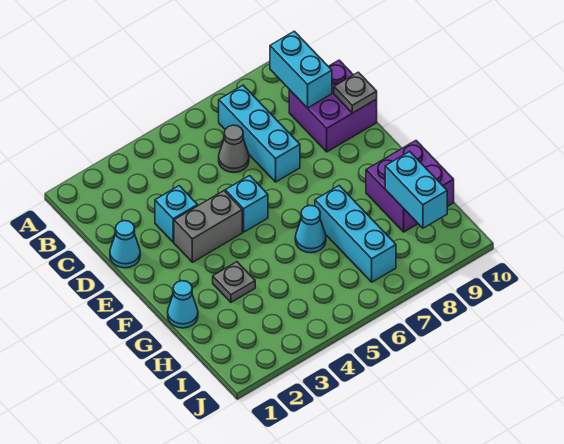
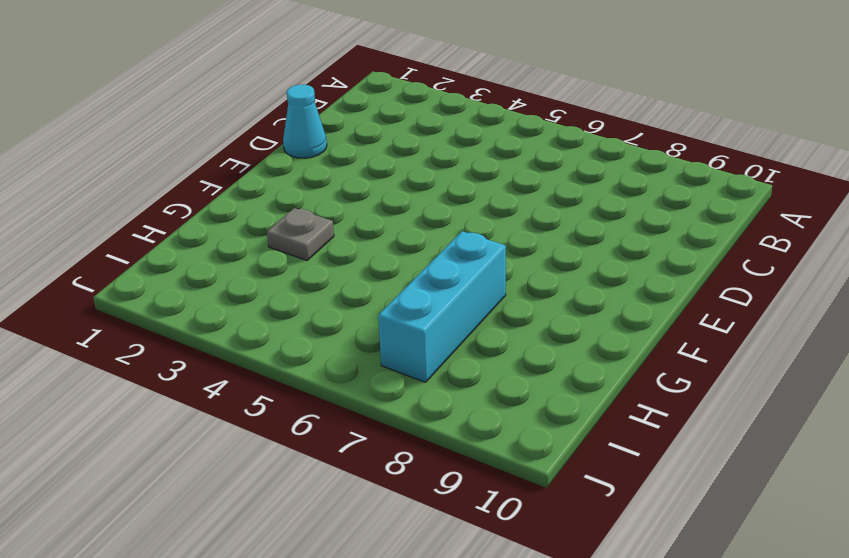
none -> cyan brick B7:D7 level 1
none -> grey cone C6 level 1
none -> purple brick C9:D10 level 1

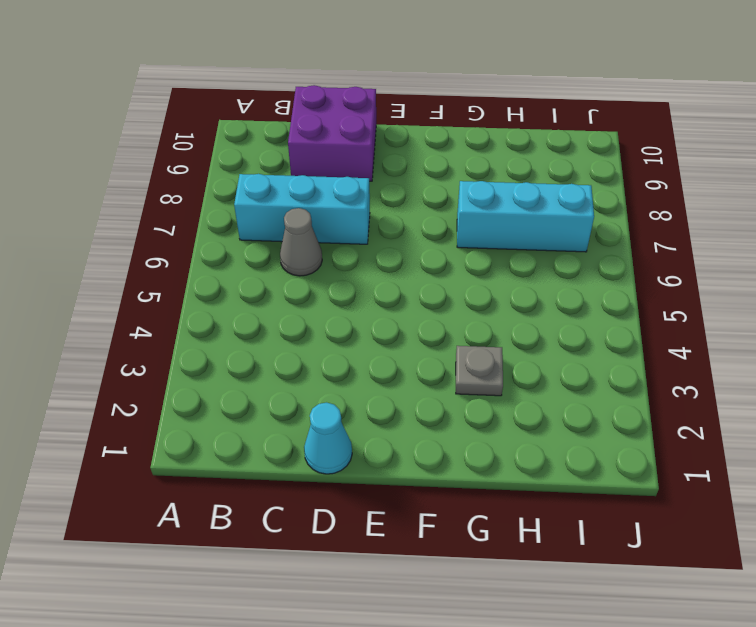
none -> cyan brick D3 level 1
none -> grey brick E3:E4 level 1
none -> cyan brick E5 level 1

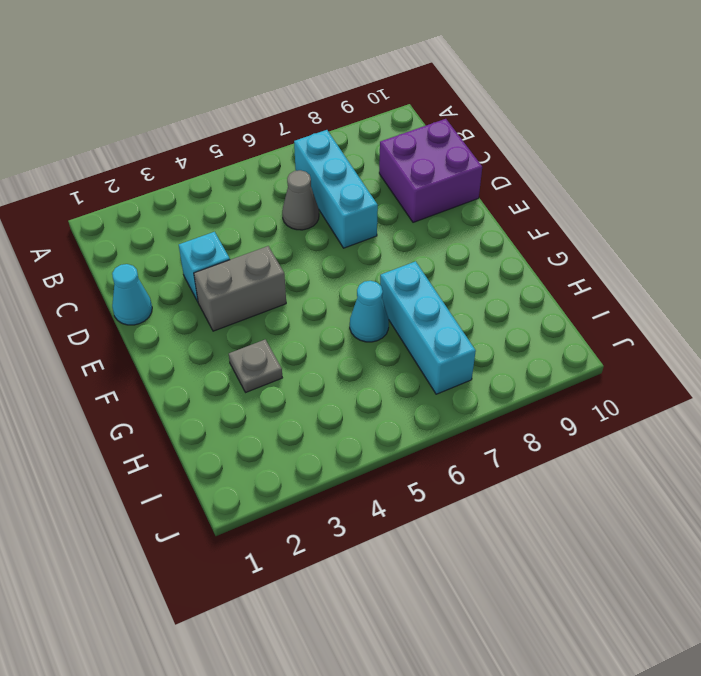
none -> cyan brick E5 level 1
none -> cyan cone G1 level 1
none -> purple brick G9:H10 level 1

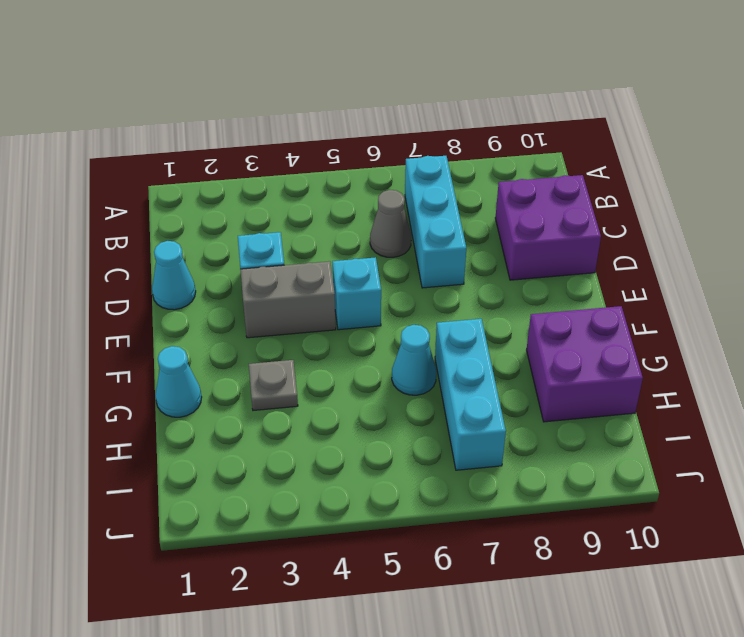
none -> cyan brick B9:C9 level 2
none -> grey plate D10 level 2
none -> cyan brick H9:I9 level 2

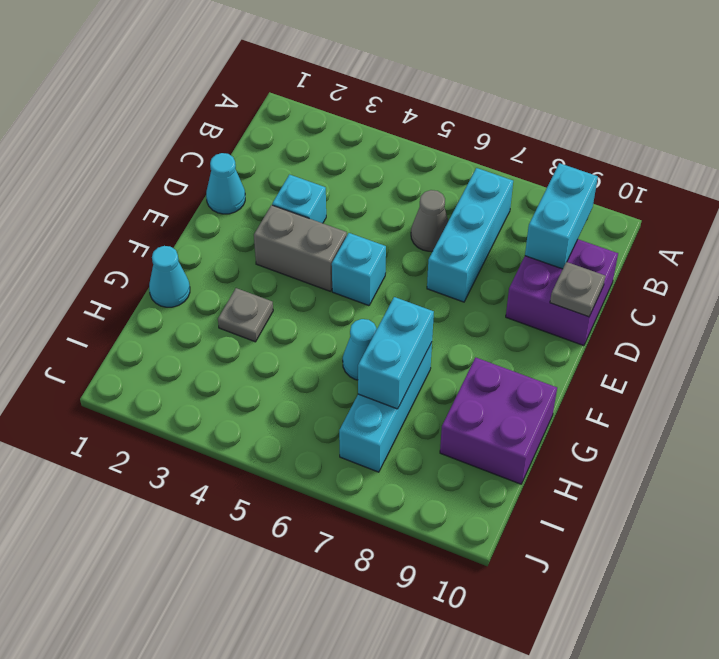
cyan brick G7:H7 level 2 -> cyan brick H9:I9 level 2

